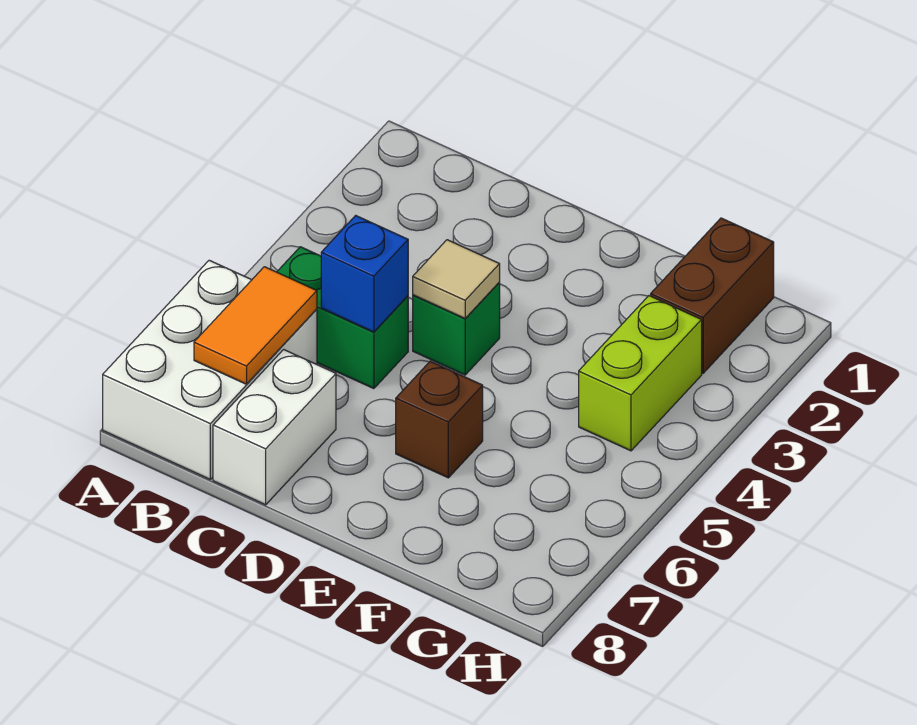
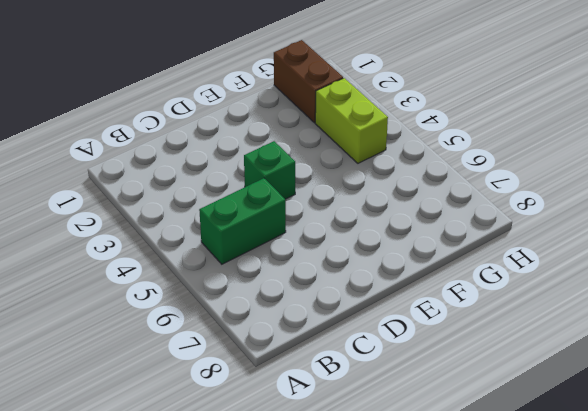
none -> white brick A6:B8 level 1
none -> white brick C7:C8 level 1

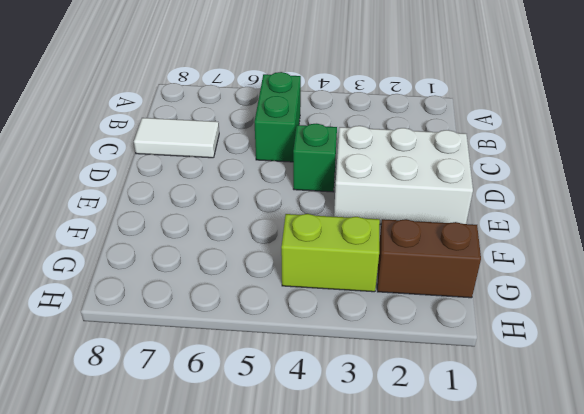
white tile C7:C8 level 1 -> white brick C7:C8 level 1
white brick D1:E3 level 1 -> white brick A6:B8 level 1
none -> brown brick E6 level 1
none -> orange tile B6:B7 level 2

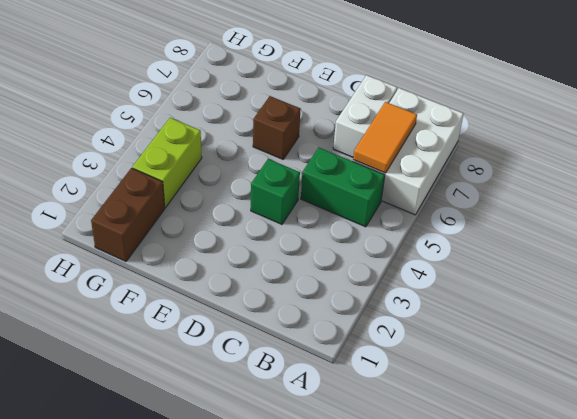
none -> blue brick C5 level 2
none -> tan tile D4 level 2

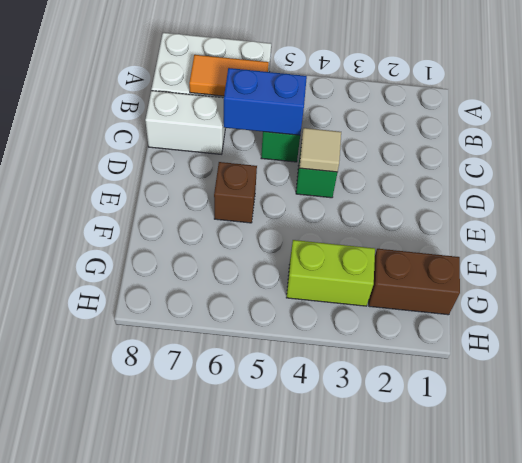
blue brick C5:C6 level 2 -> blue brick C5 level 2

